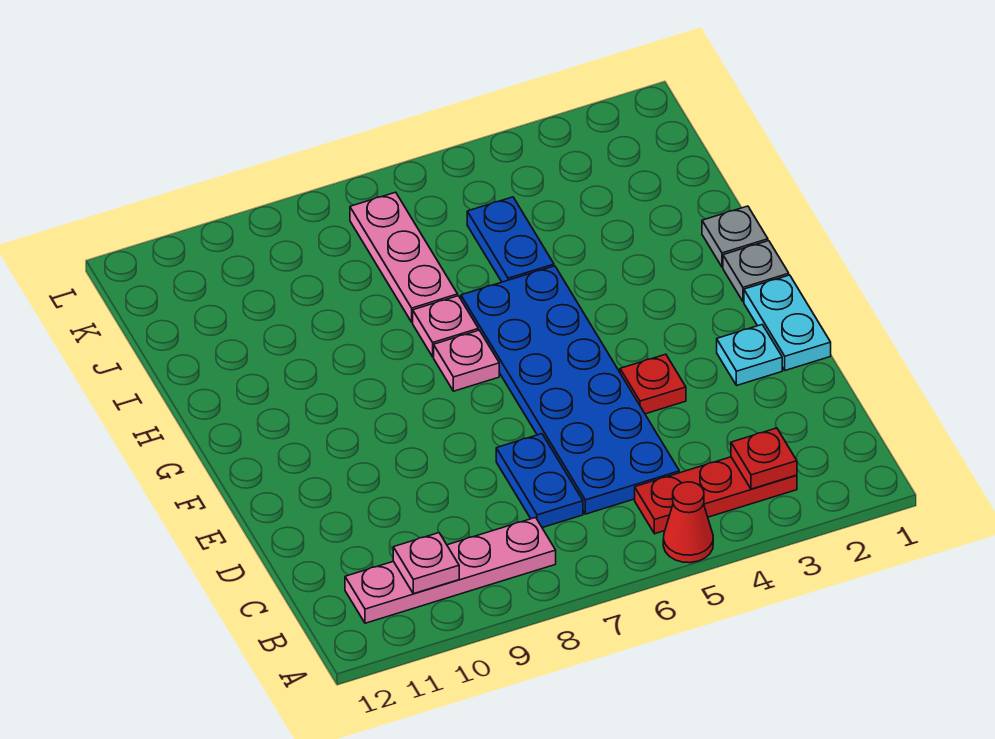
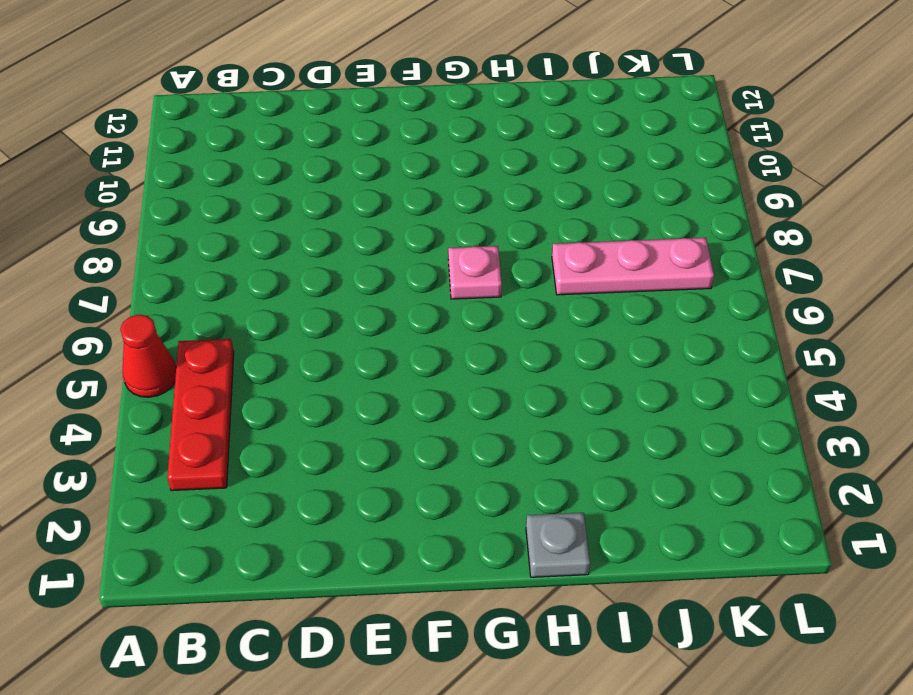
none -> pink plate B8:B11 level 1
none -> blue plate C5:H6 level 1
none -> blue plate C7:D7 level 1

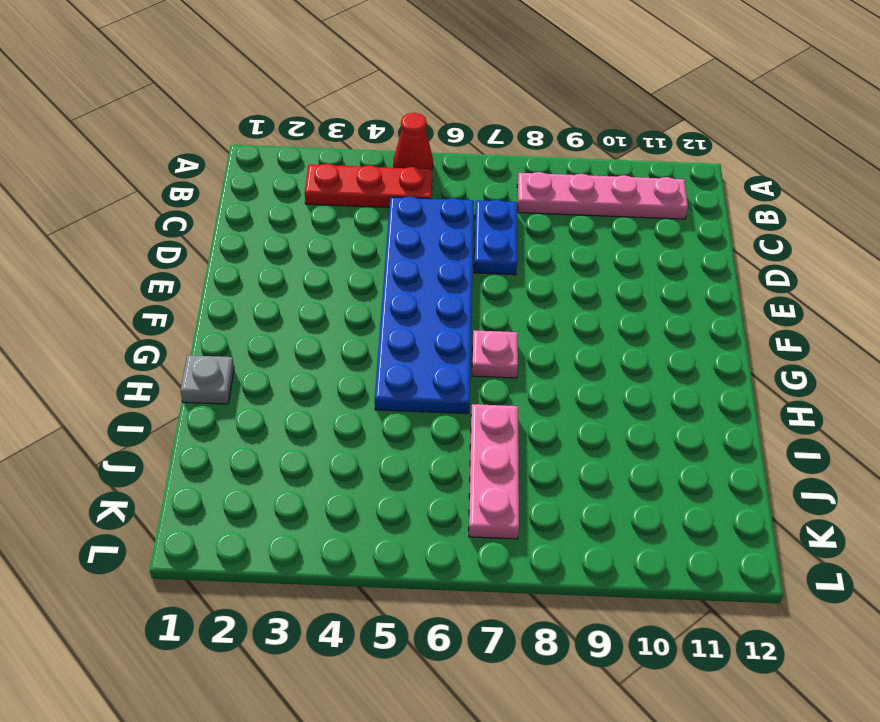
none -> cyan plate E1:F1 level 1
none -> cyan plate E2 level 1
none -> red plate E4 level 1

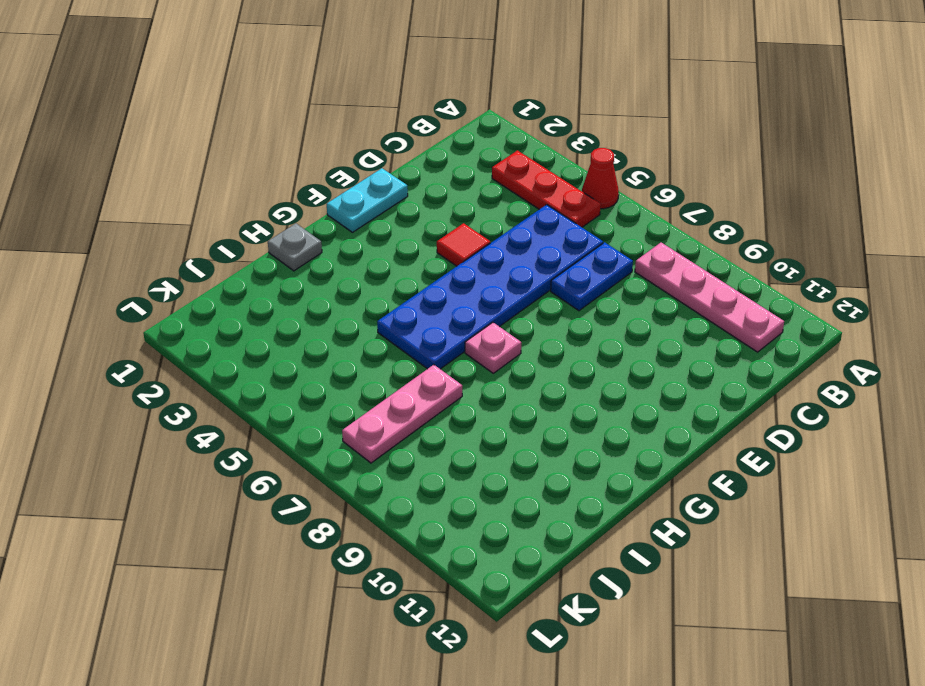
red tile E4 level 1 -> red plate E4 level 1
none -> cyan plate E2 level 1
none -> grey plate G1 level 1
none -> pink plate H7 level 1

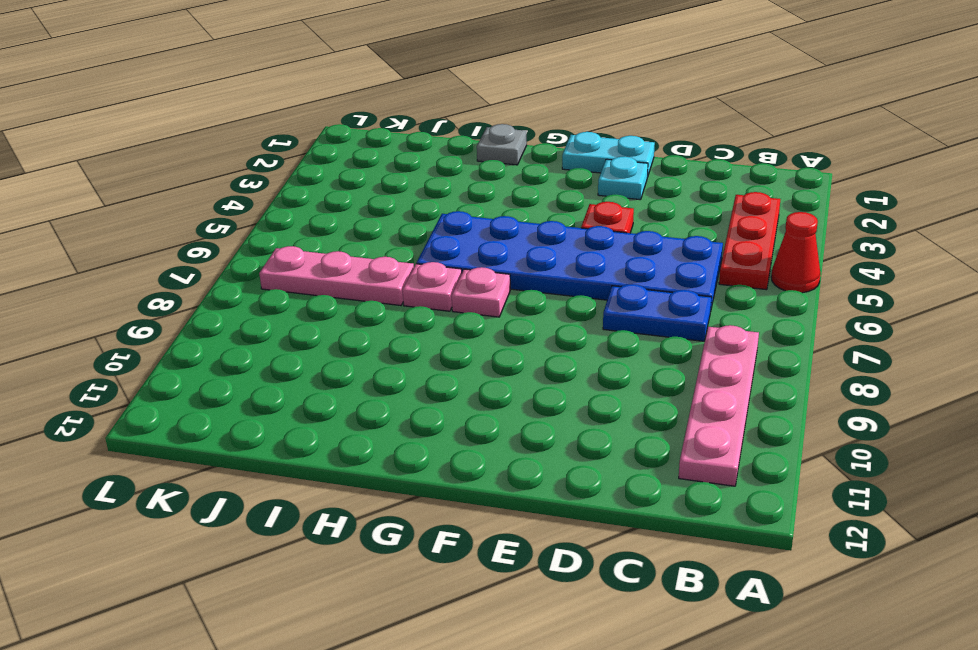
none -> grey plate G1 level 1
none -> blue plate I5:J5 level 1
none -> red plate B3 level 2

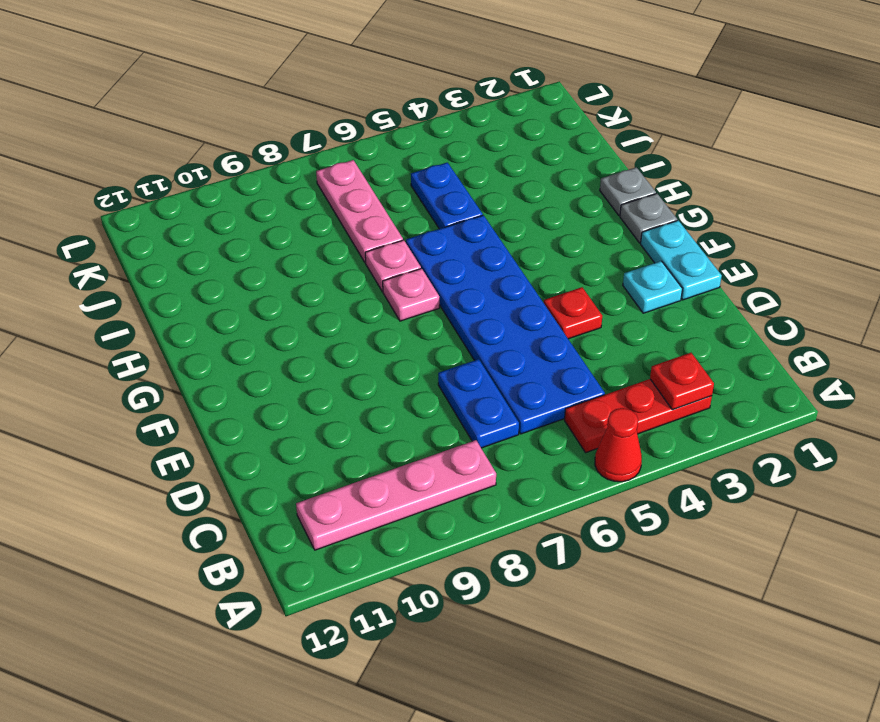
none -> pink plate B10 level 2

